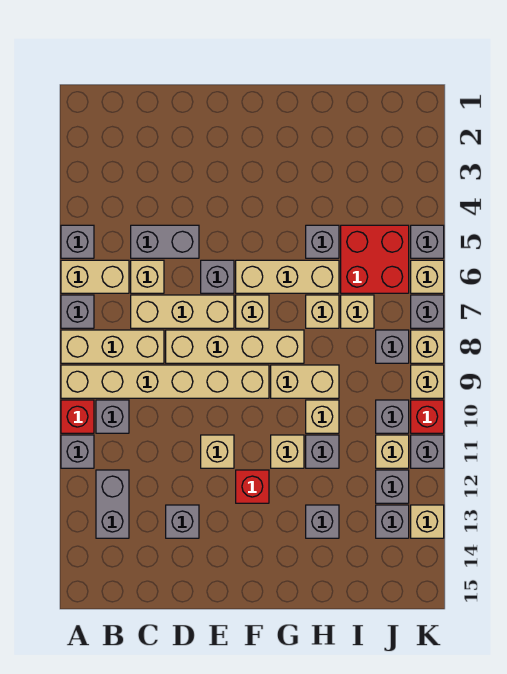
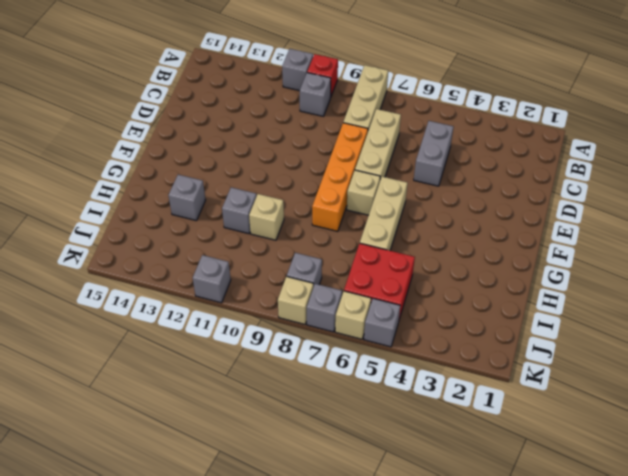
orange brick D8:G8 level 1 -> tan brick D8:G8 level 1
none -> grey brick A5 level 1
none -> tan brick A6:B6 level 1
none -> grey brick A7 level 1
none -> tan brick A9:F9 level 1

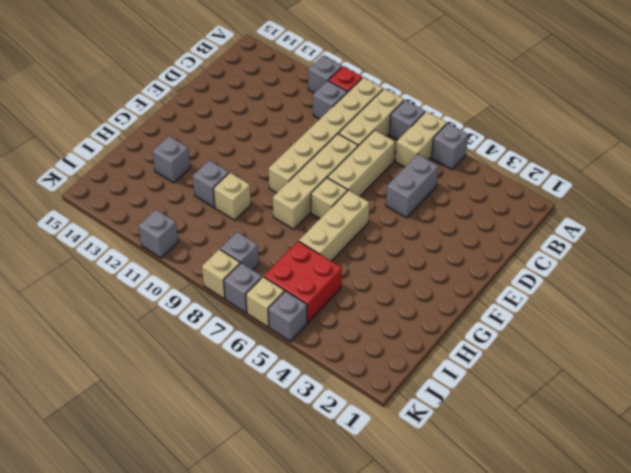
none -> grey brick B12:B13 level 1
none -> tan brick C6 level 1
none -> grey brick D13 level 1
none -> grey brick E6 level 1

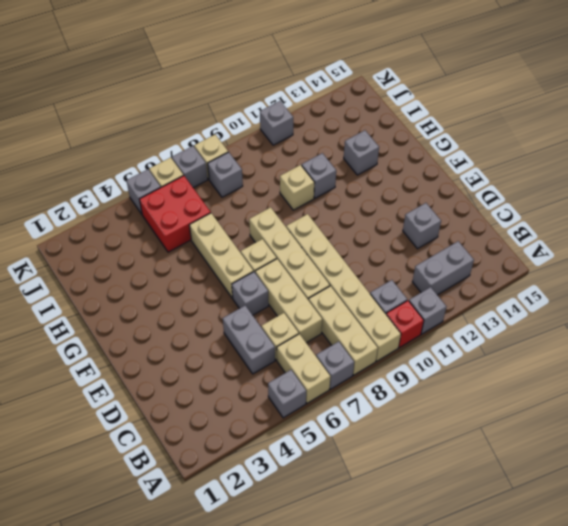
none -> tan brick E11 level 1
none -> red brick F12 level 1
none -> tan brick G9:H9 level 1
none -> tan brick G11 level 1

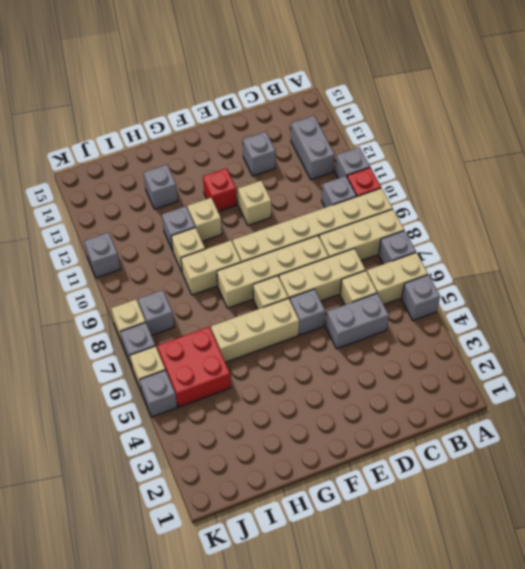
none -> grey brick H5 level 1
none -> tan brick H7 level 1
none -> tan brick I7 level 1
none -> grey brick J10 level 1

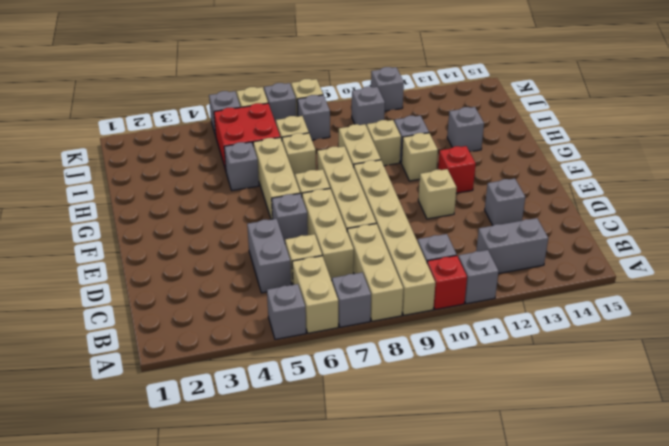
none -> tan brick J11 level 1
none -> grey brick J12 level 1
none -> grey brick J13 level 1
none -> tan brick K9 level 1

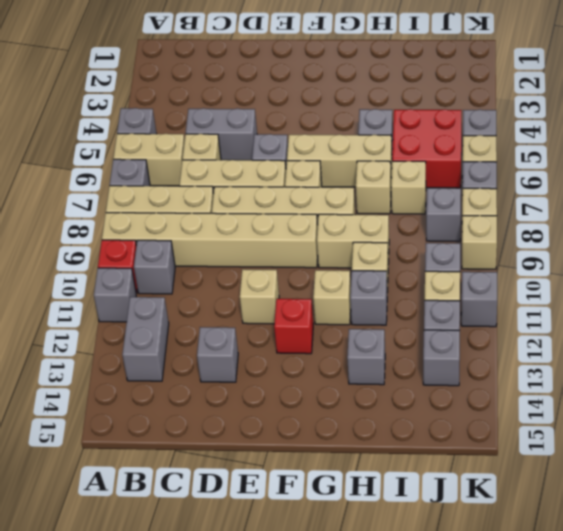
none -> red brick K10 level 1
none -> tan brick K13 level 1

